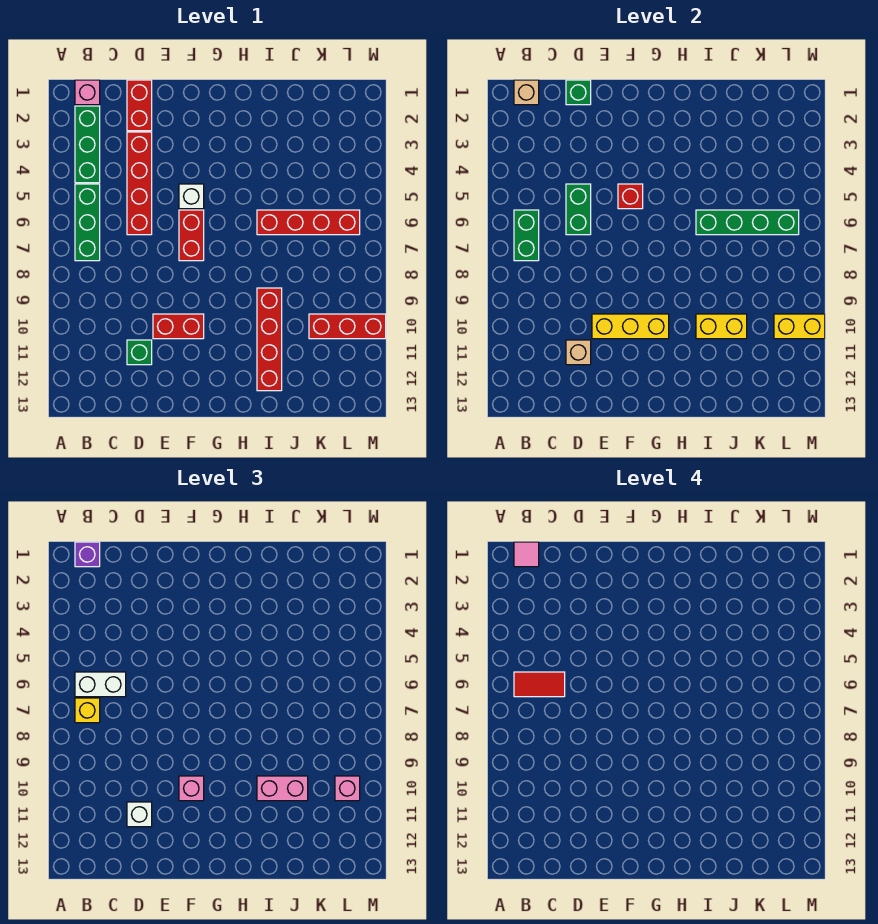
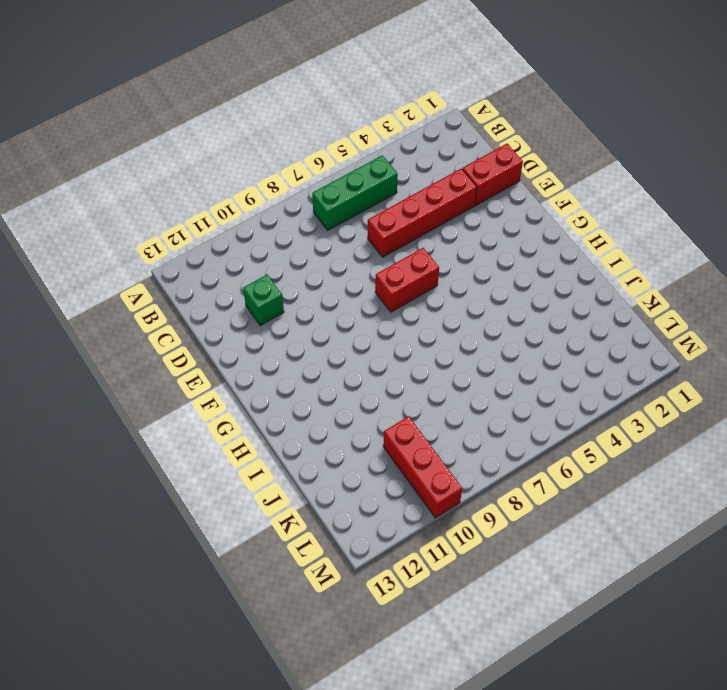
none -> pink brick B1 level 1
none -> green brick B2:B4 level 1
none -> red brick E10:F10 level 1
none -> white brick F5 level 1

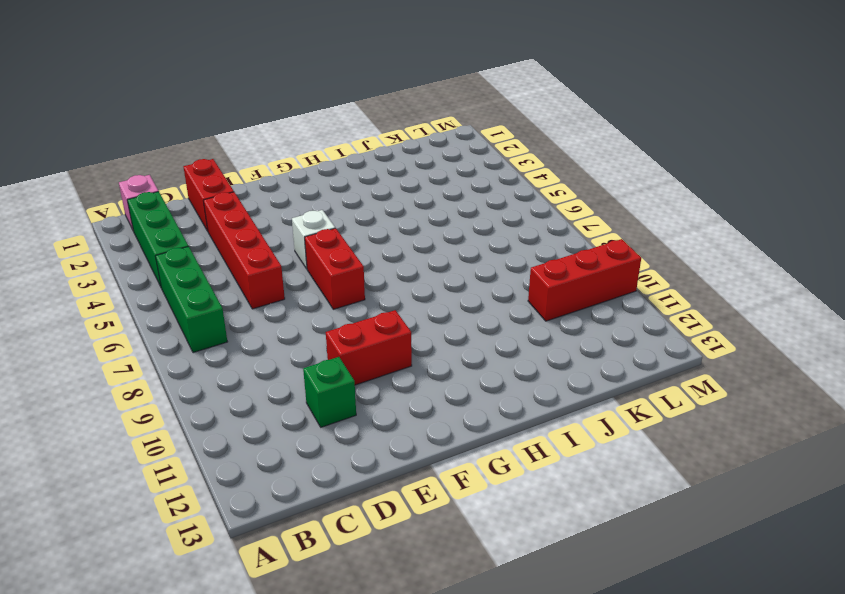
none -> red brick I6:L6 level 1
none -> red brick I9:I12 level 1
none -> tan brick B1 level 2
none -> green brick B6:B7 level 2

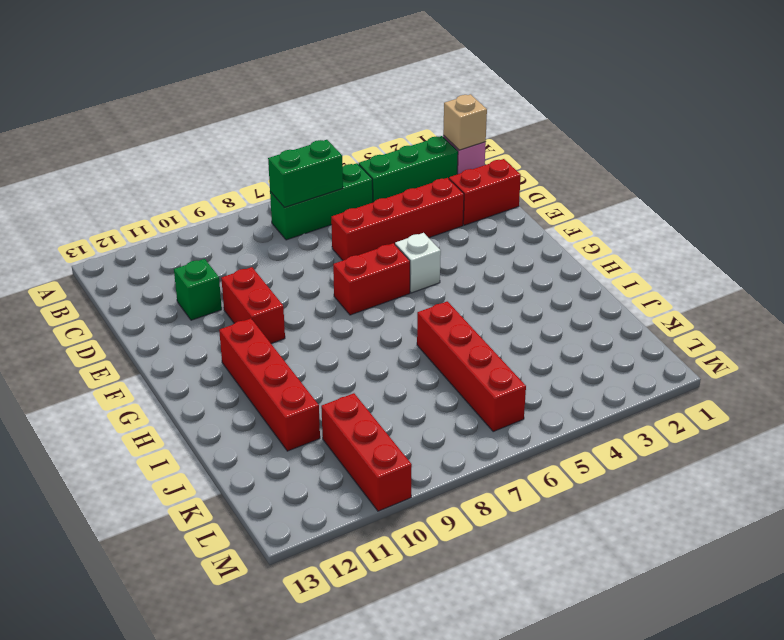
red brick G11:J11 level 1 -> red brick I9:I12 level 1
none -> green brick D1 level 2
none -> green brick D5:D6 level 2
none -> tan brick D11 level 2
none -> yellow brick E10:G10 level 2

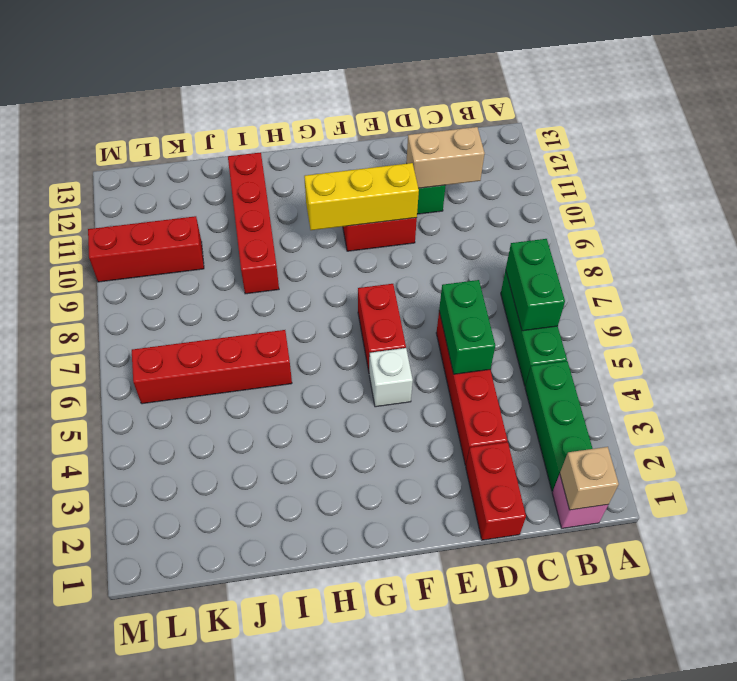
tan brick C11:D11 level 2 -> tan brick D11 level 2
none -> green brick D1 level 2
none -> red brick F5 level 2
none -> green brick I6:L6 level 2
none -> yellow brick I10:J10 level 2

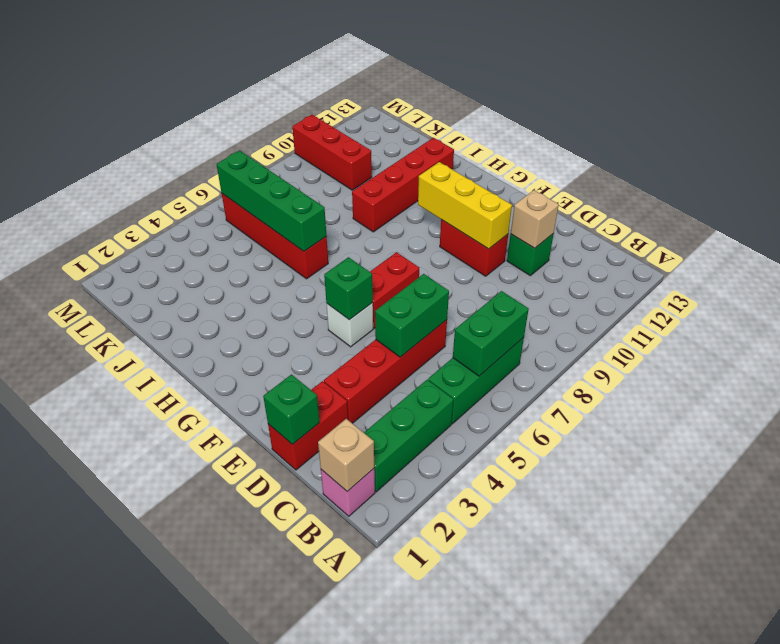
green brick F5 level 2 -> red brick F5 level 2
none -> yellow brick I10:J10 level 2
none -> yellow brick L10:M10 level 2
none -> purple brick B1 level 3
none -> white brick B6:C6 level 3

